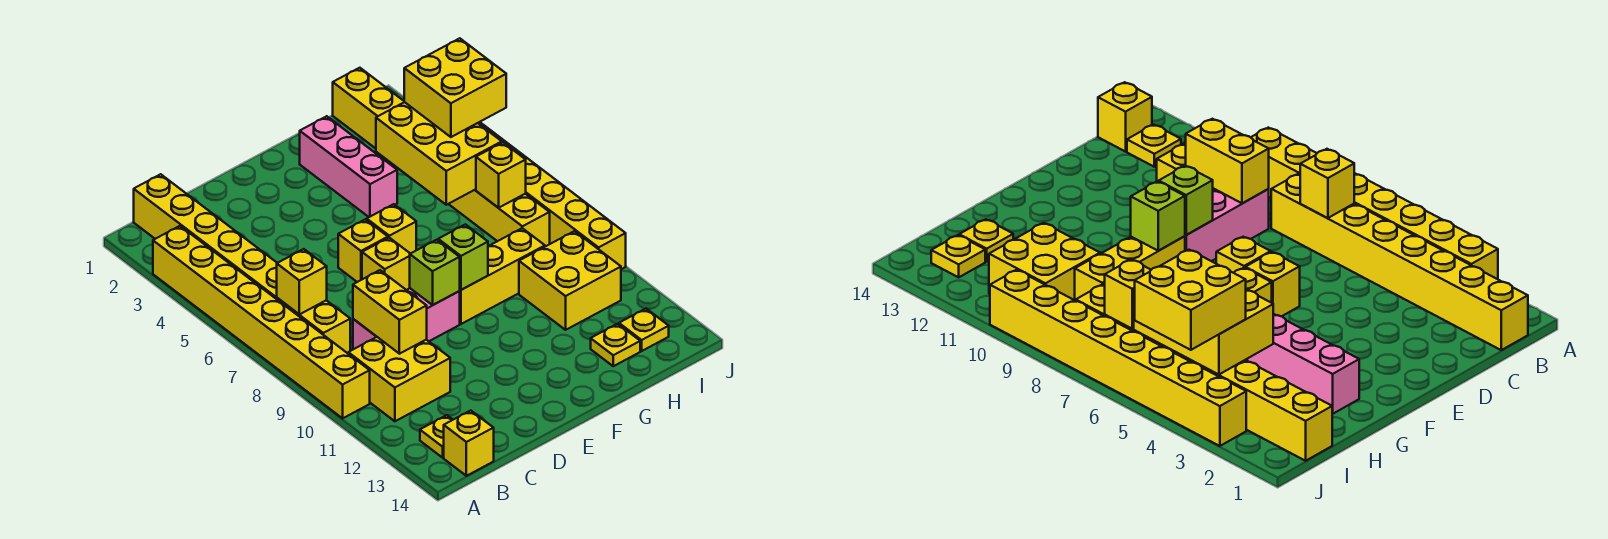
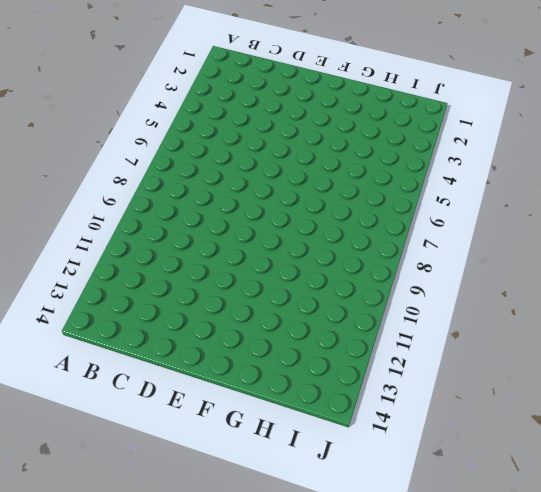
none -> yellow brick A3:A10 level 1
none -> yellow brick B1:B8 level 1
none -> yellow brick B10:C11 level 1

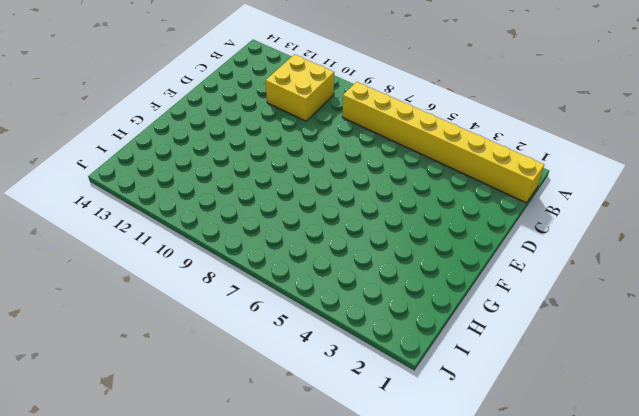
none -> yellow brick A3:A10 level 1
none -> yellow plate B13 level 1
none -> yellow brick B14 level 1

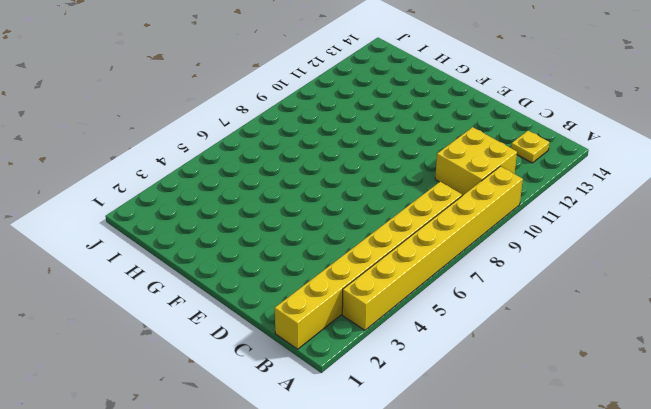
none -> yellow brick B14 level 1
none -> pink brick C9:E9 level 1
none -> yellow brick E6 level 1

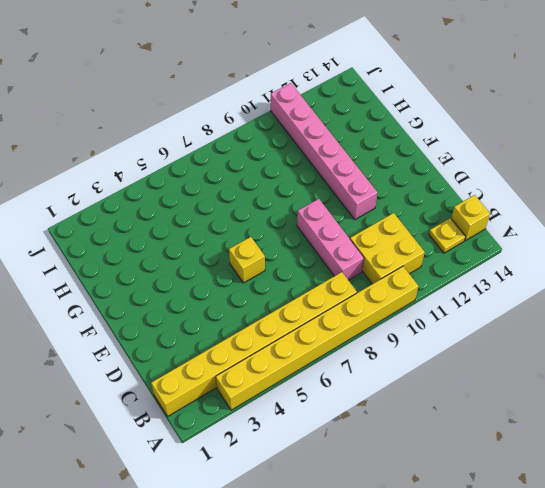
pink brick E11:J11 level 1 -> yellow brick H10:I11 level 1
none -> yellow brick E7 level 1
none -> yellow brick F6 level 1
none -> yellow brick F9:H9 level 1

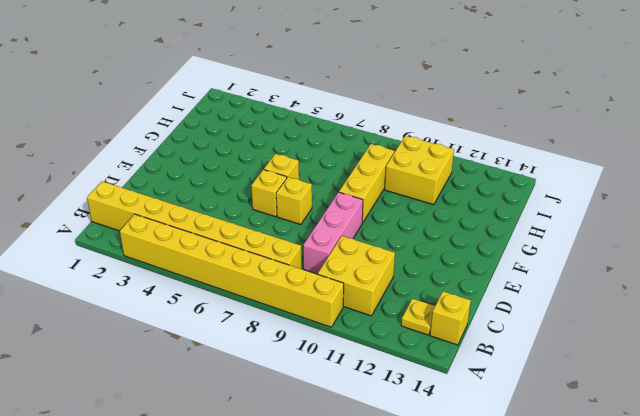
none -> pink brick G2:G4 level 1
none -> yellow plate H13 level 1
none -> yellow brick I1:I8 level 1

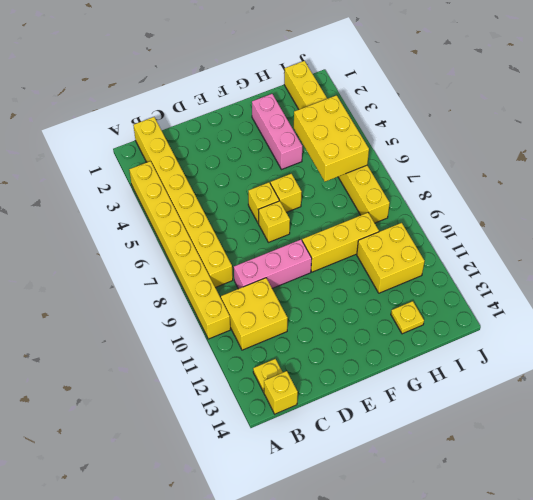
none -> yellow plate I13 level 1
none -> yellow brick J3:J10 level 1
none -> yellow brick B7 level 2

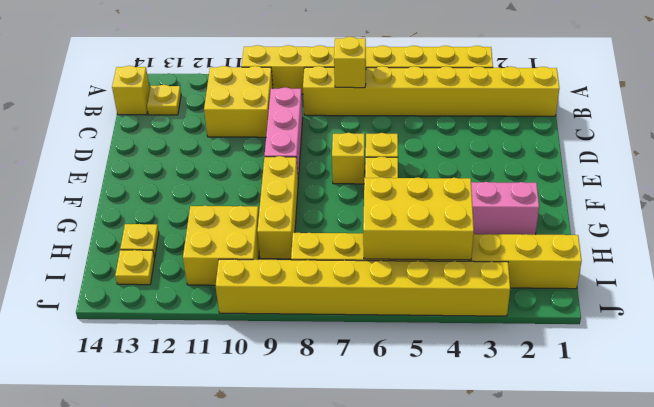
none -> yellow brick C9:C10 level 2
none -> lime brick E9 level 2
none -> lime brick F9 level 2

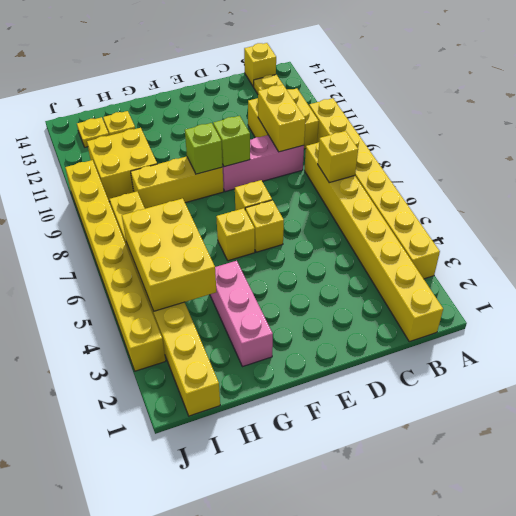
none -> yellow brick I7 level 2
none -> yellow brick I4:J5 level 3

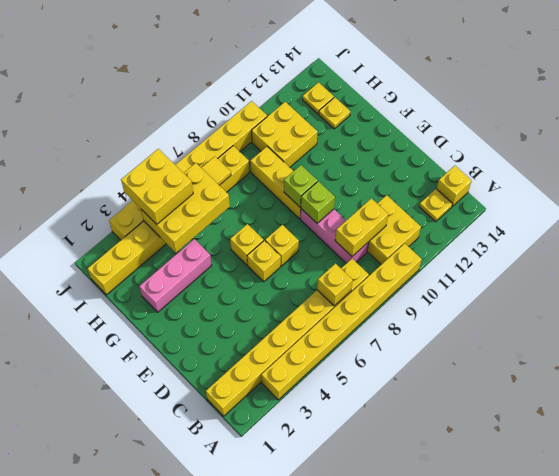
yellow tile I7 level 2 -> yellow brick I7 level 2

